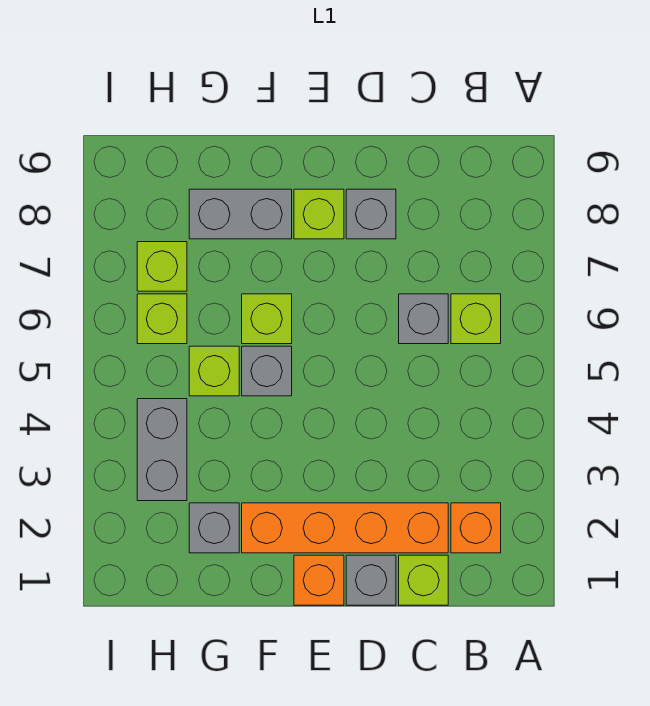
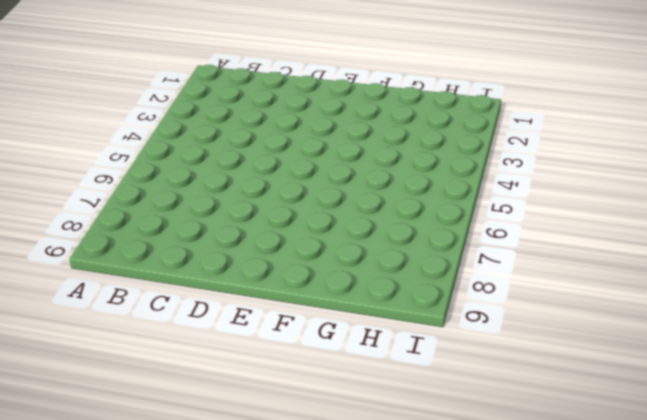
none -> orange brick B2 level 1
none -> lime brick B6 level 1
none -> lime brick C1 level 1

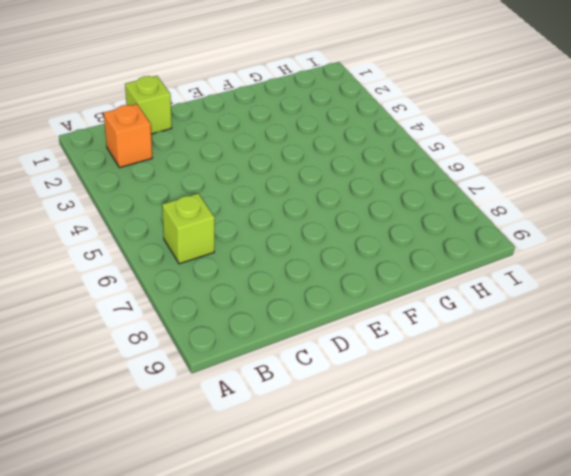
none -> orange brick C2:F2 level 1
none -> grey brick C6 level 1
none -> grey brick D1 level 1

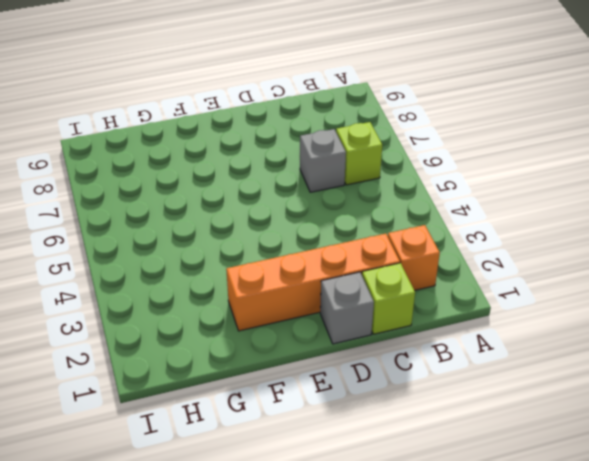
none -> grey brick D8 level 1
none -> orange brick E1 level 1
none -> lime brick E8 level 1

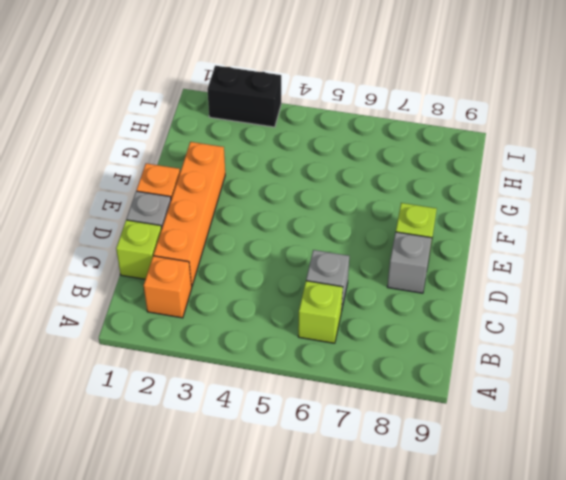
black brick I2:I3 level 1 -> none
none -> grey brick F5 level 1
none -> lime brick F6 level 1
none -> grey brick F8:G8 level 1

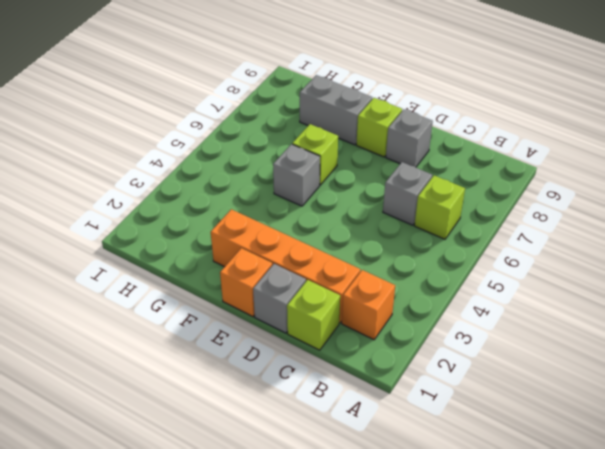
none -> grey brick G2 level 1
none -> lime brick G5 level 1
none -> grey brick H3:H4 level 1

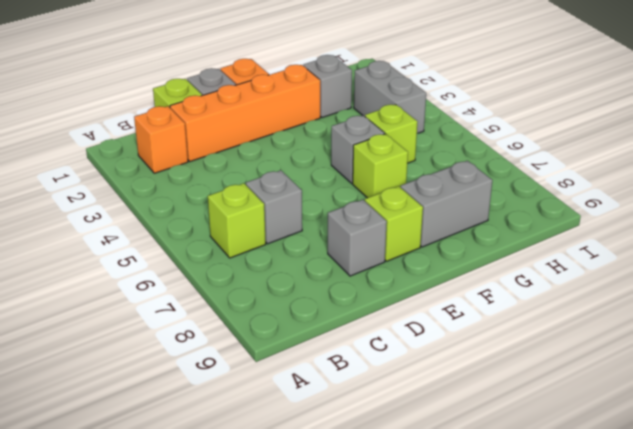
none -> lime brick H6 level 1
none -> lime brick H7 level 1

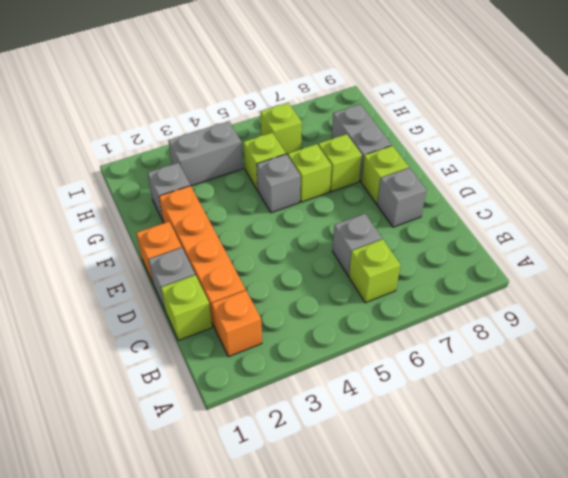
lime brick F7 level 1 -> lime brick H7 level 1

